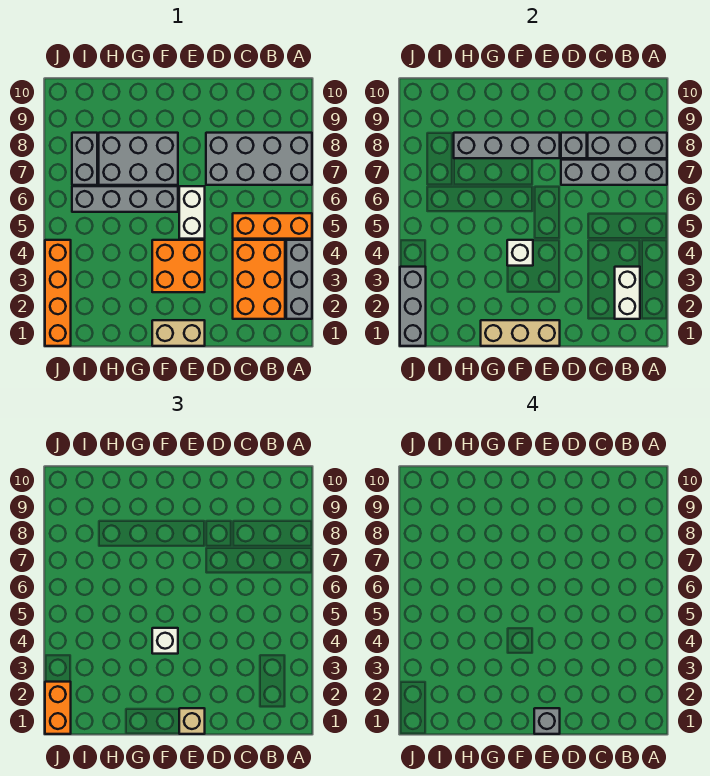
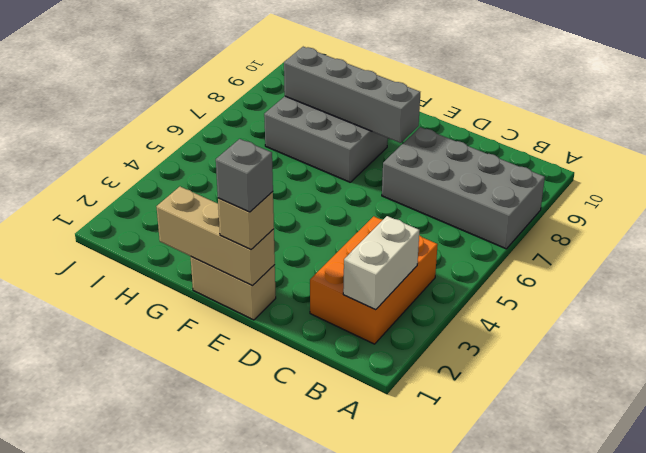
none -> grey brick A2:A4 level 1
none -> orange brick A5:C5 level 1
none -> orange brick E3:F4 level 1

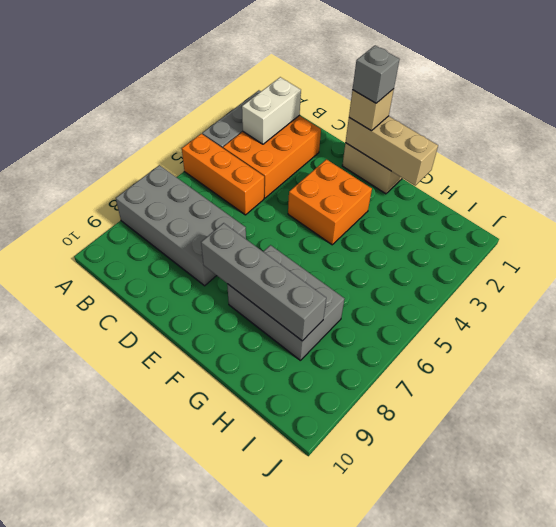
none -> white brick E5:E6 level 1
none -> grey brick F6:I6 level 1
none -> grey brick I7:I8 level 1

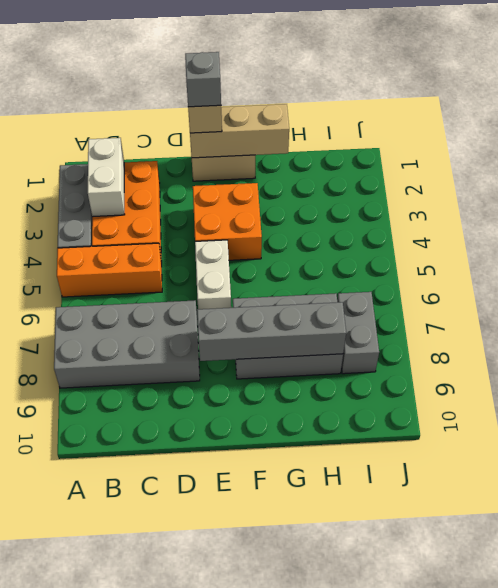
none -> grey brick F6:I6 level 1
none -> orange brick J1:J4 level 1
none -> grey brick A7:D7 level 2

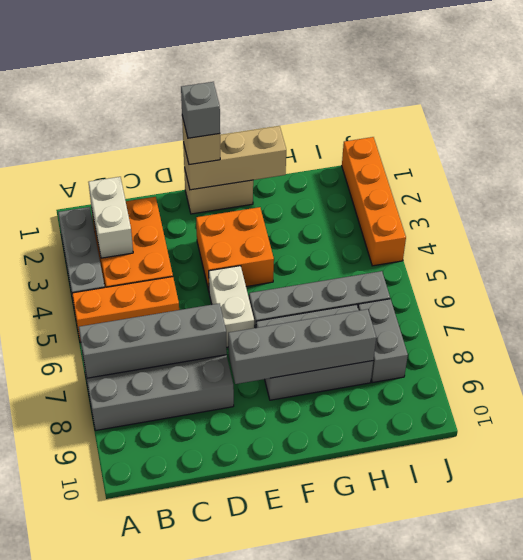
none -> grey brick A8:C8 level 2
none -> grey brick D8 level 2
none -> white brick F4 level 2

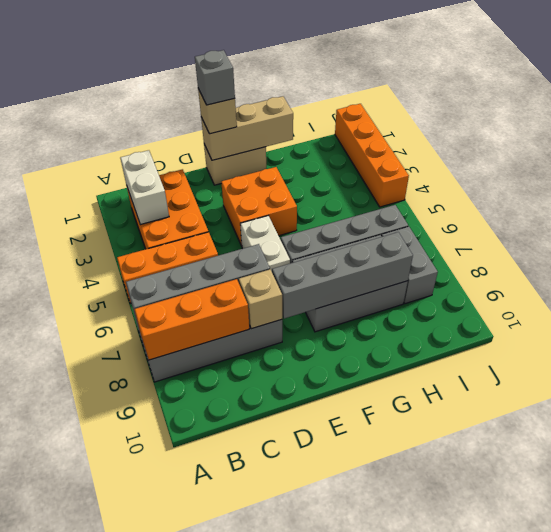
orange brick A8:C8 level 2 -> grey brick A8:C8 level 2
tan brick D8 level 2 -> grey brick D8 level 2
none -> grey brick A2:A4 level 1
none -> white brick F4 level 2
none -> grey brick J1:J3 level 2

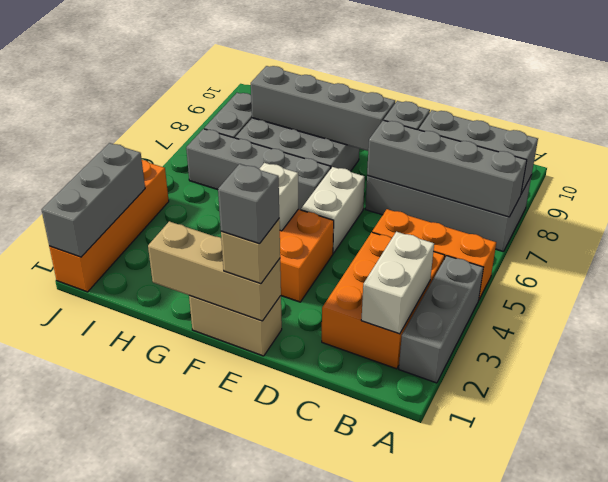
none -> white brick F4 level 3
none -> orange brick J1:J2 level 3

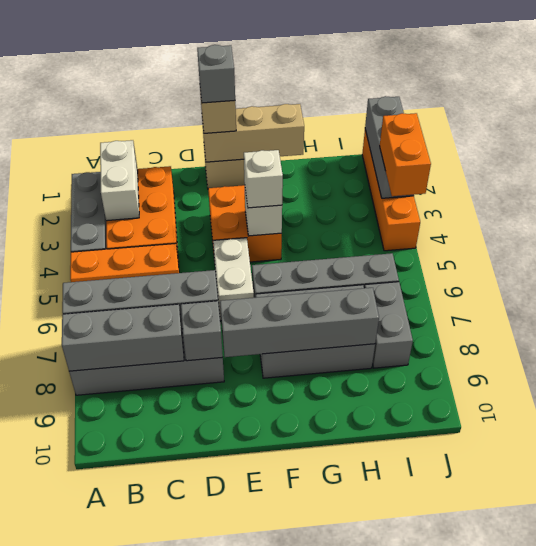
orange brick J3:J4 level 3 -> orange brick J1:J2 level 3

